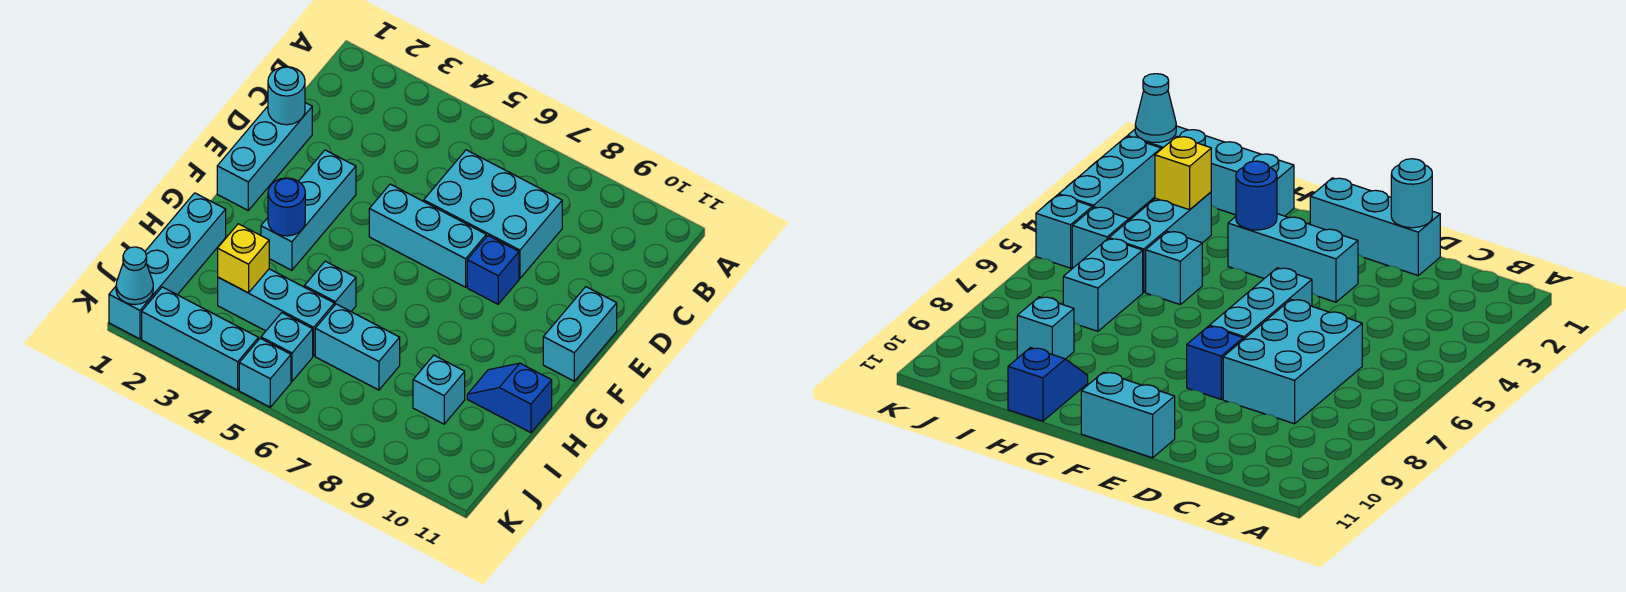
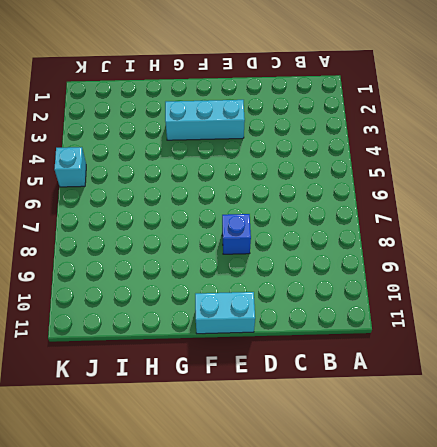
none -> cyan brick C6:D8 level 1
none -> cyan brick D1:F1 level 1
none -> cyan brick E5:E7 level 1

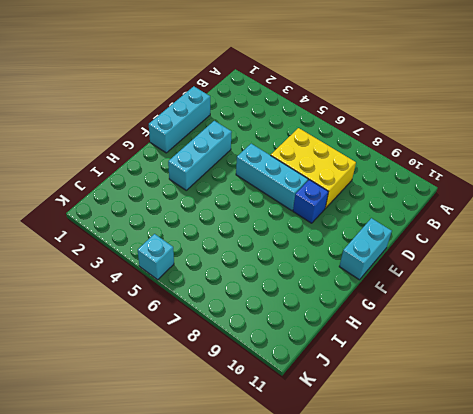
yellow brick C6:D8 level 1 -> cyan brick C6:D8 level 1
none -> cyan brick H1:K1 level 1
none -> cyan brick H5 level 1
none -> blue slope H10:H11 level 1 top 11

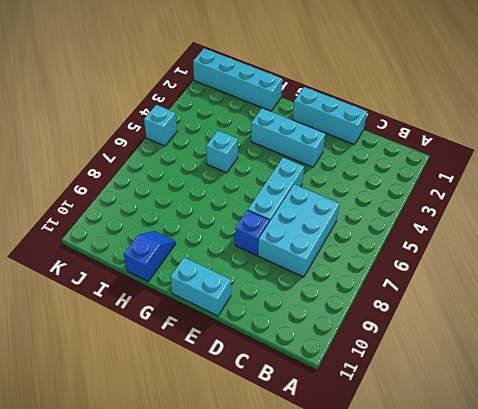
none -> cyan brick I3:I5 level 1
none -> cyan brick I6:I7 level 1
none -> cyan brick I9 level 1

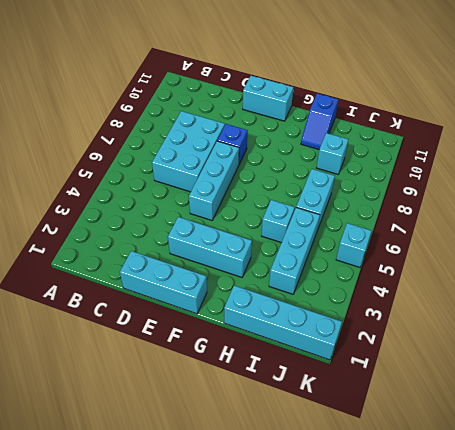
none -> cyan brick J5 level 1
none -> cyan brick K2:K4 level 1
none -> cyan round brick D1 level 2

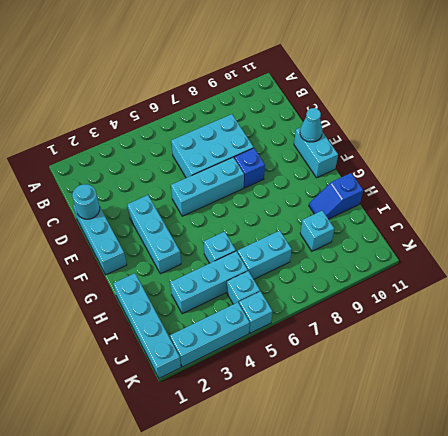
cyan cone E11 level 2 -> cyan cone K1 level 2
none -> blue round brick G3 level 2
none -> yellow brick I3 level 2

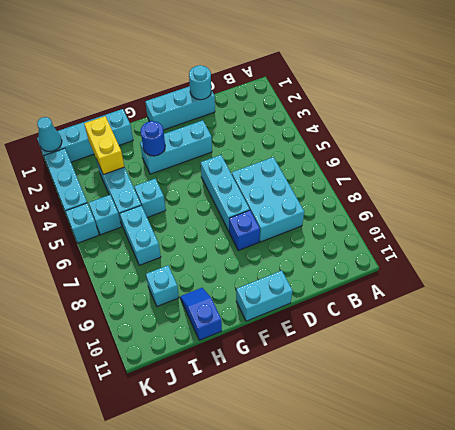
yellow brick I2:I3 level 2 -> yellow brick I3 level 2

